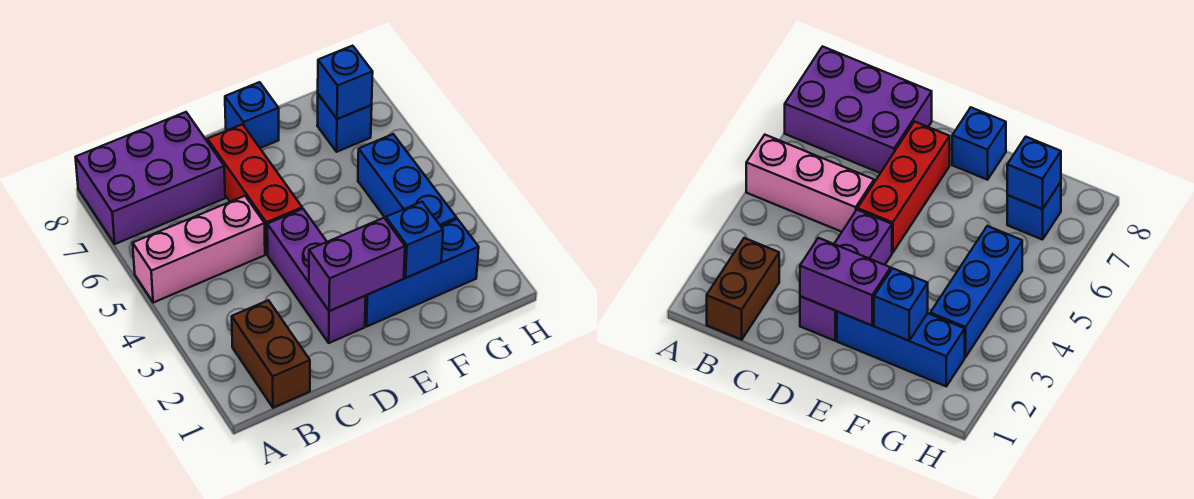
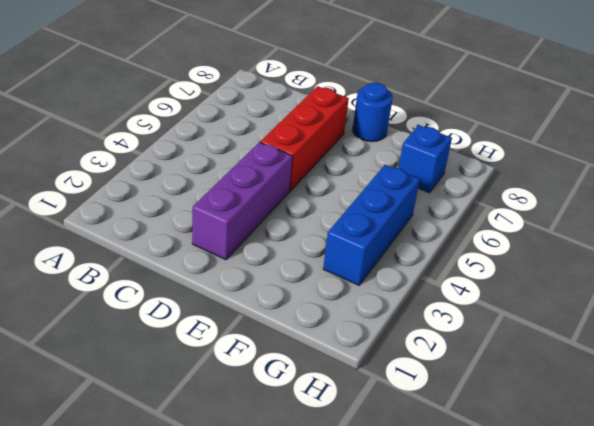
blue round brick E8 level 1 -> blue brick E8 level 1
none -> pink brick A5:C5 level 1
none -> purple brick A7:C8 level 1
none -> brown brick B1:B2 level 1

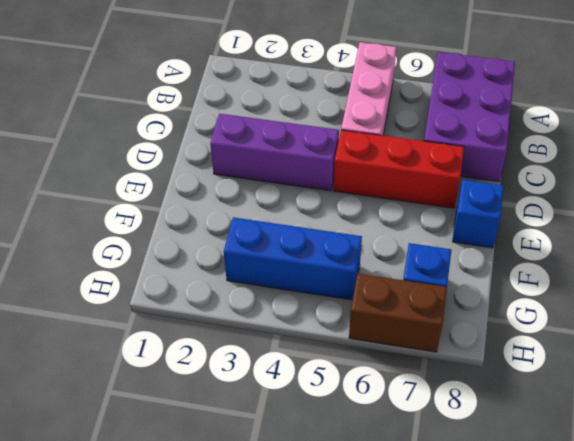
brown brick H6:H7 level 1 -> brown brick B1:B2 level 1
none -> blue brick E2:G2 level 1
none -> purple brick D2:E2 level 2
none -> blue brick F2 level 2

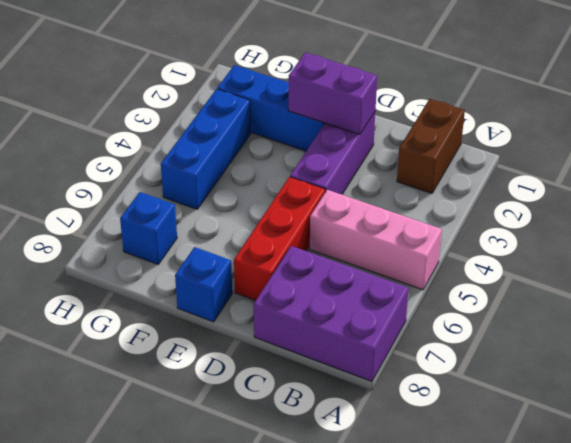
none -> blue brick F2 level 2
none -> blue brick G7 level 2

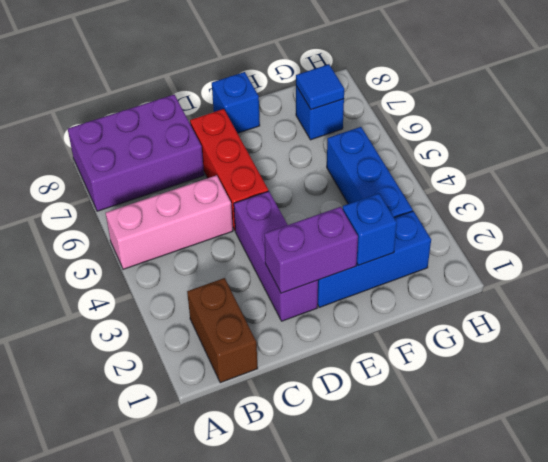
blue tile G7 level 2 -> blue brick G7 level 2

